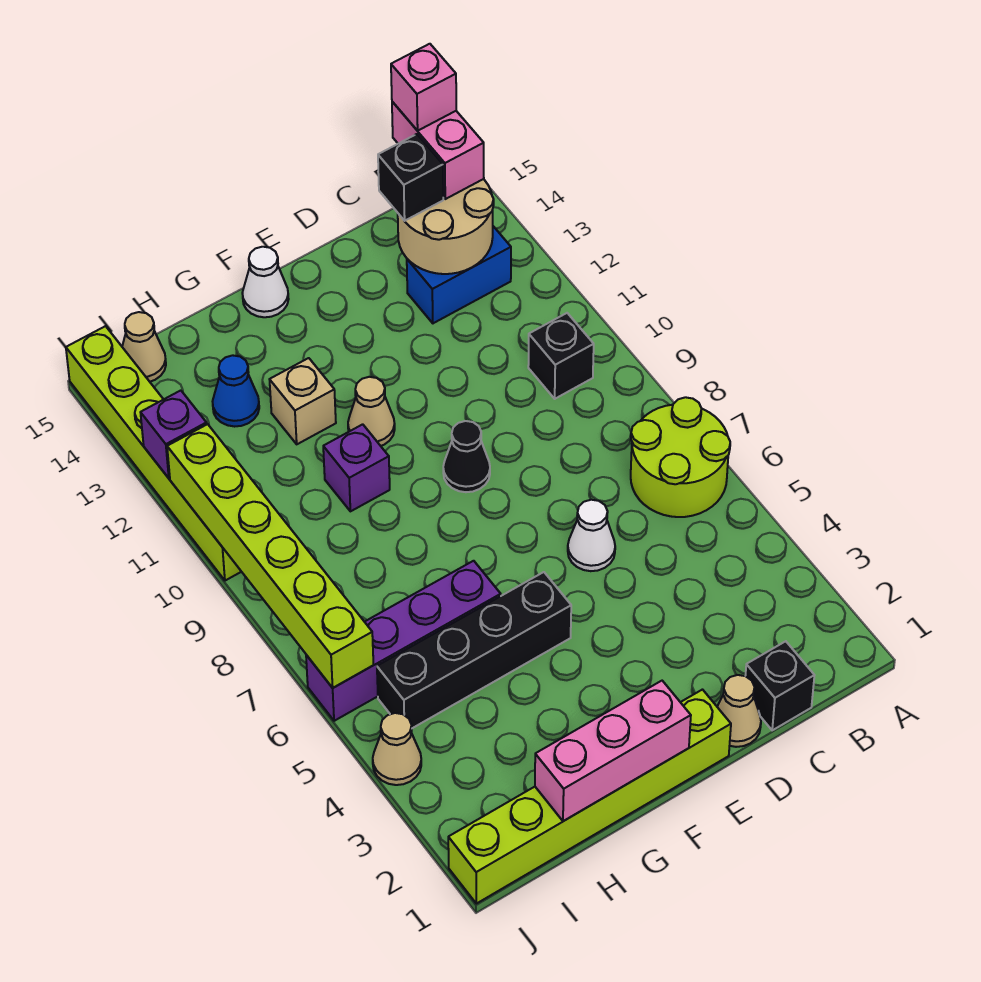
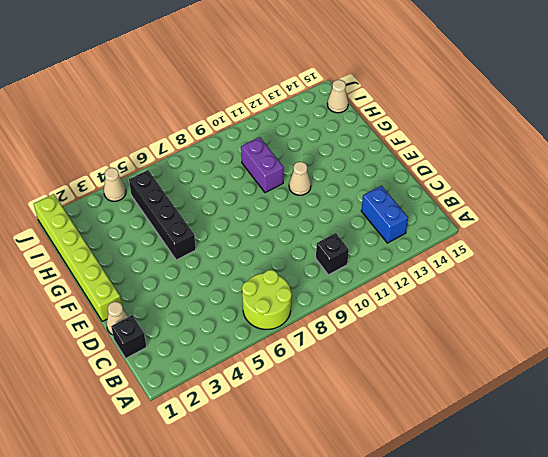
purple brick G10:H10 level 1 -> purple brick G10 level 1
none -> white cone D6 level 1
none -> black cone E9 level 1
none -> white cone F15 level 1

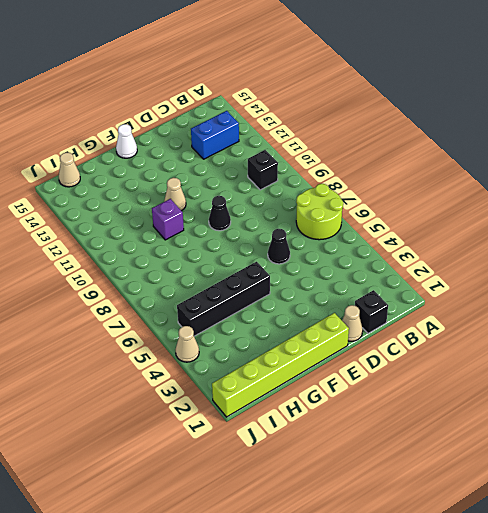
black cone D6 level 1 -> white cone D6 level 1
none -> purple brick G6:J6 level 1
none -> tan brick G12 level 1
none -> blue cone H13 level 1

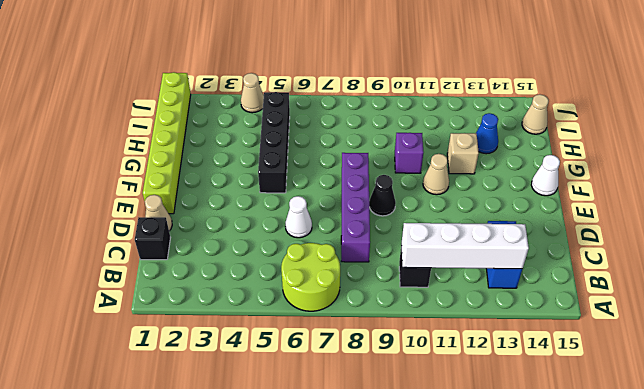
white brick B10:B13 level 2 -> tan round brick B13:C14 level 2
purple brick C8:F8 level 1 -> purple brick G6:J6 level 1
none -> lime brick J10:J15 level 1
none -> pink brick F1:H1 level 2
none -> lime brick J6:J11 level 2

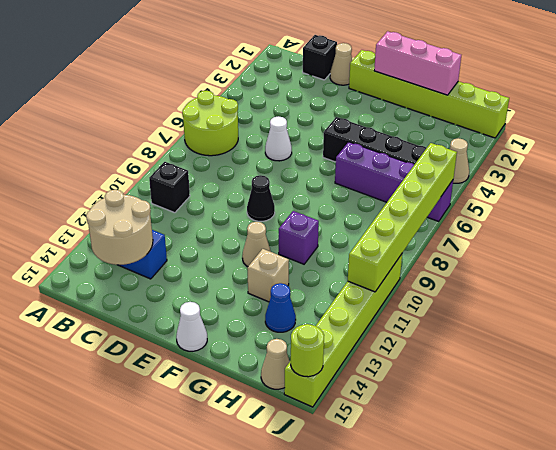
lime round brick J15 level 2 -> none
none -> purple brick J12 level 2
none -> pink brick B14:B15 level 3
none -> black brick C14 level 3

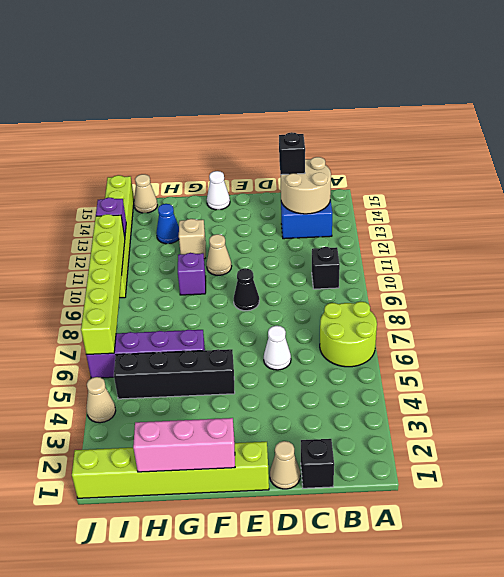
none -> pink brick B14:B15 level 3
none -> pink brick B15 level 4

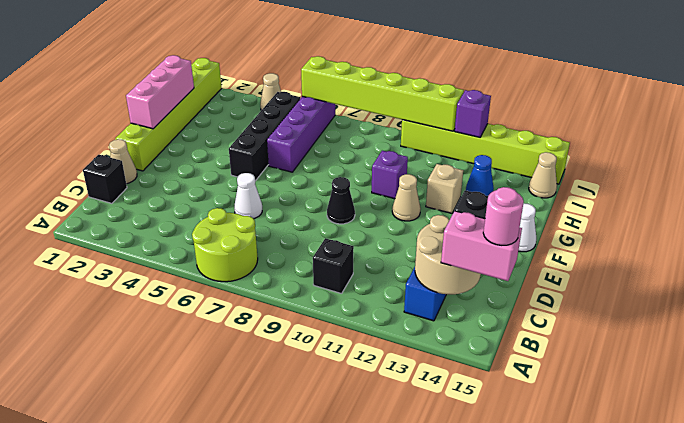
pink round brick B15 level 4 -> pink brick B15 level 4

